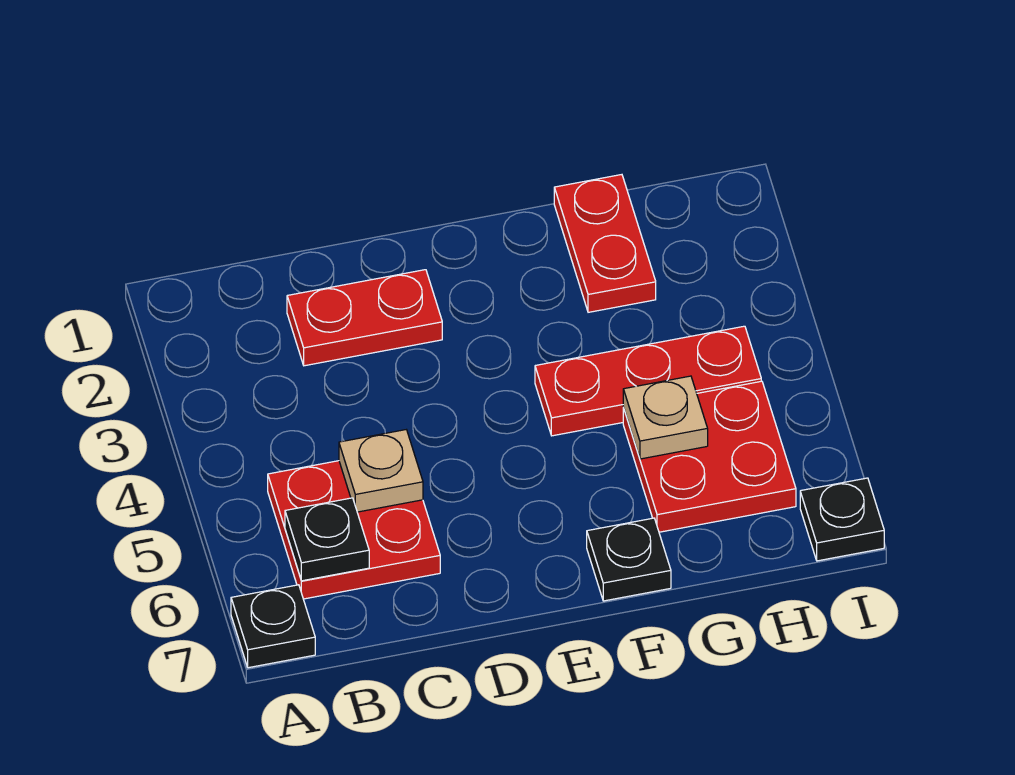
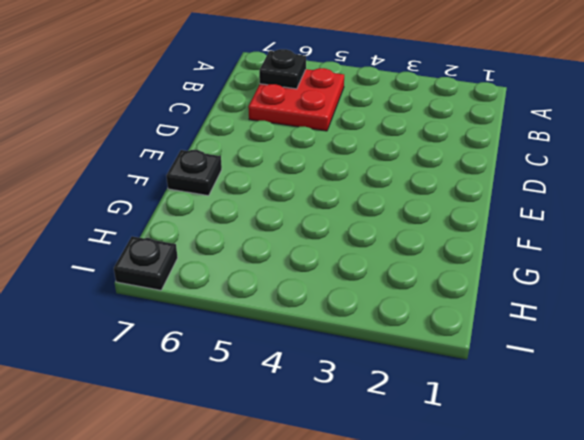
none -> black plate A7 level 1
none -> red plate C2:D2 level 1

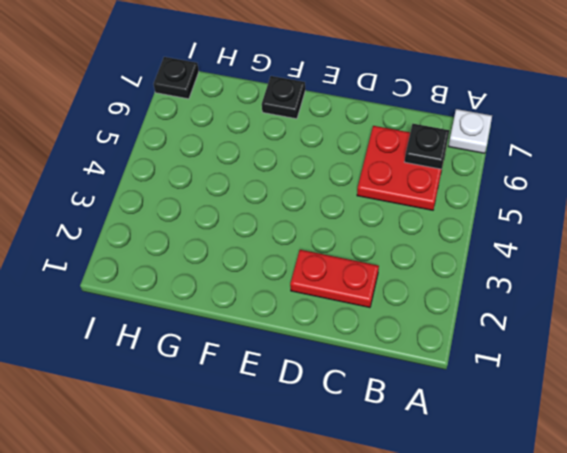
white plate A7 level 1 -> black plate A7 level 1
none -> red plate F4:H4 level 1
none -> red plate G1:G2 level 1

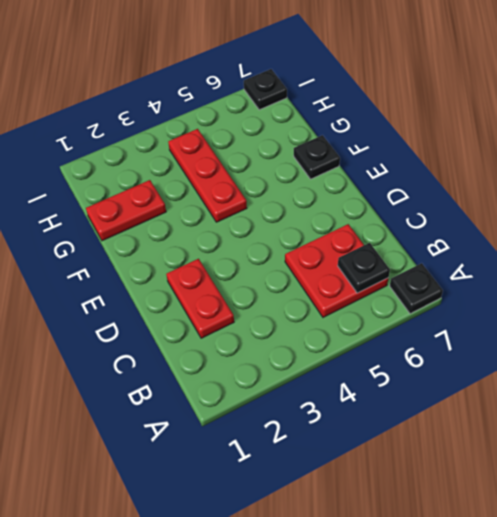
none -> red plate G5:H6 level 1
none -> tan plate C5 level 2

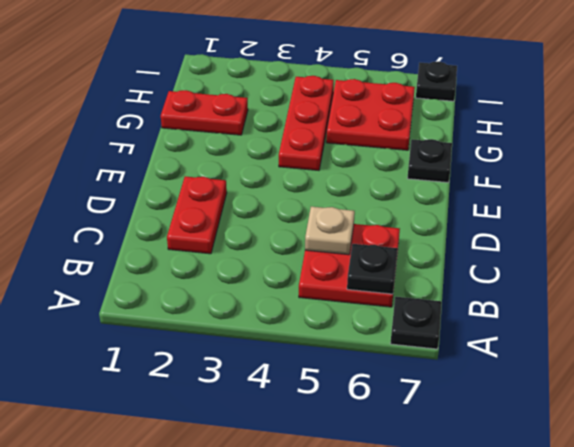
none -> tan plate G5 level 2

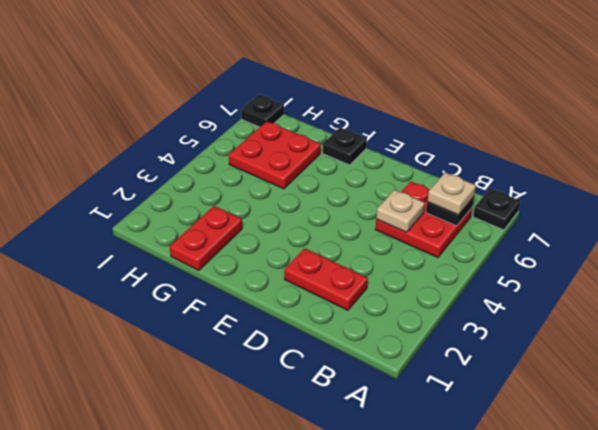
tan plate B6 level 3 -> tan plate G5 level 2
none -> red plate F4:H4 level 1

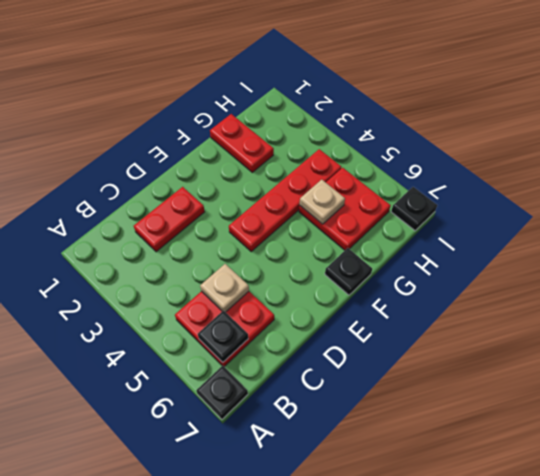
red plate E4:H4 level 1 -> red plate F4:H4 level 1

